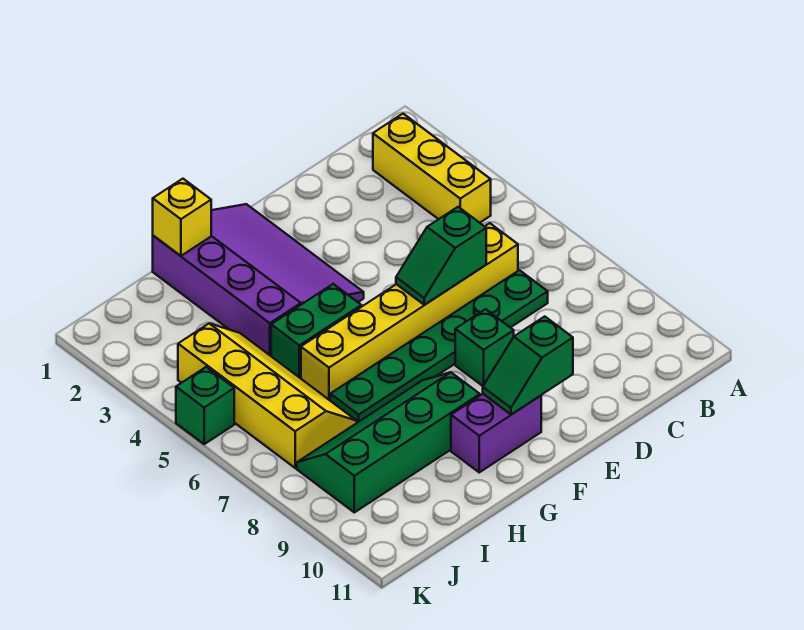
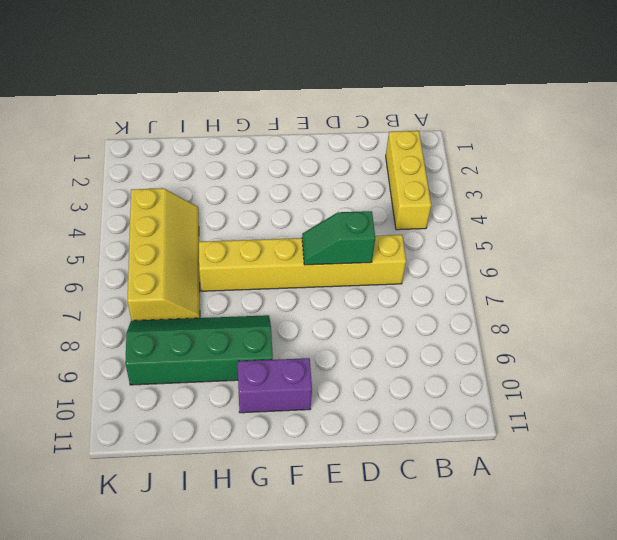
none -> green plate C7:H7 level 1
none -> green brick E8 level 1
none -> purple slope F1:H4 level 1 top H

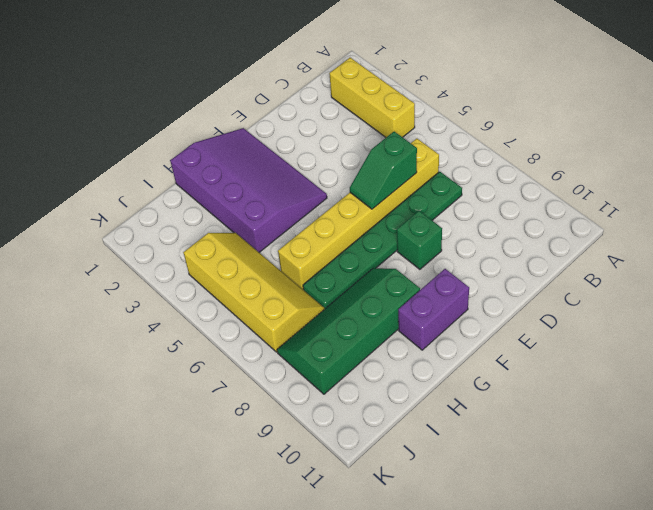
none -> green brick G5:H5 level 1
none -> green brick K5 level 1
none -> green slope E10:F10 level 2 top E

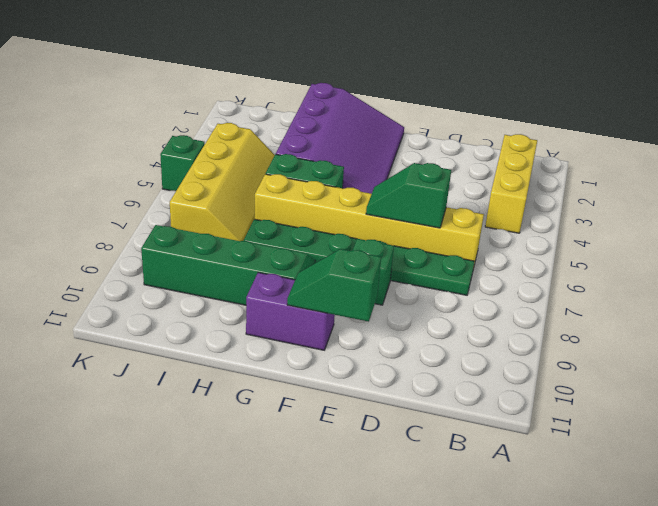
none -> yellow brick H1 level 2

